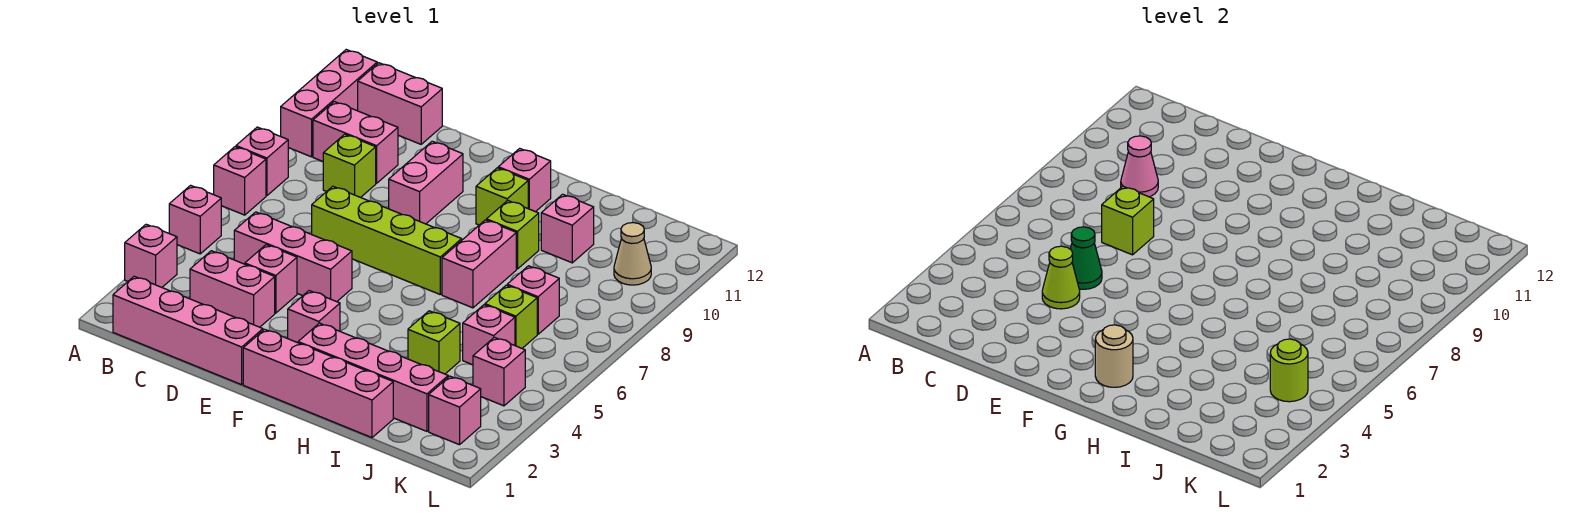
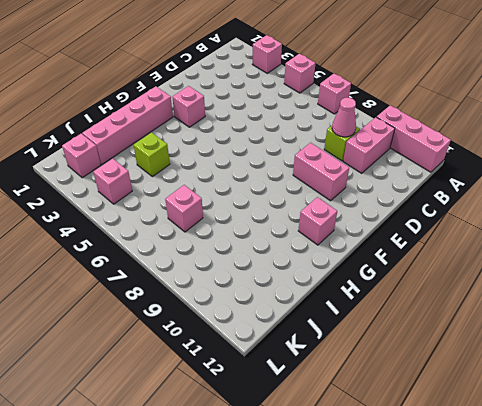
none -> pink brick A8 level 1
none -> pink brick B1:E1 level 1
none -> pink brick B12:C12 level 1
none -> pink brick C3:D3 level 1

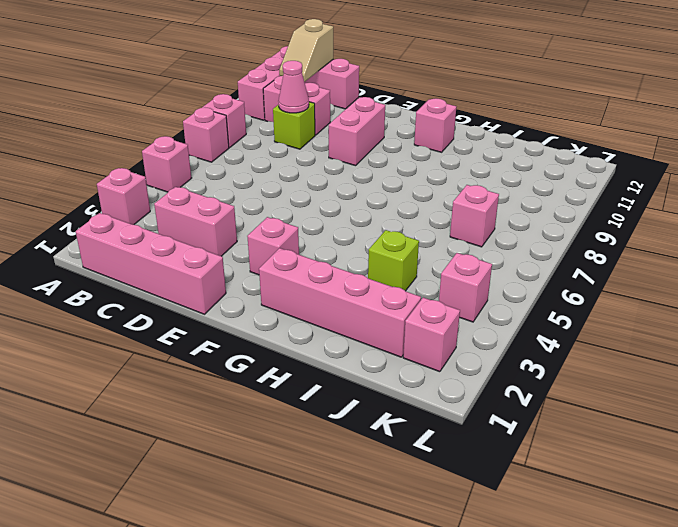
tan slope B11:B12 level 2 top 12 -> none
none -> pink brick C5:E5 level 1
none -> pink brick D4 level 1
none -> lime brick D7:G7 level 1
none -> pink brick F1:I1 level 1

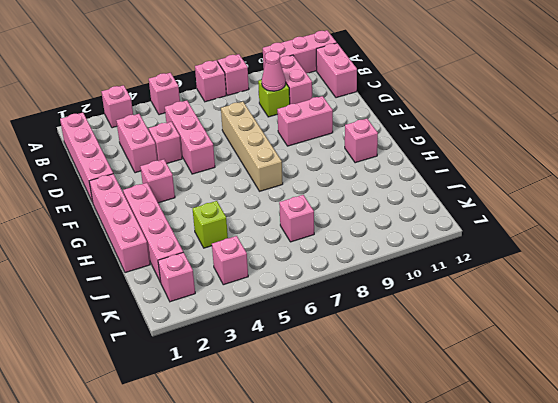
tan brick D7:G7 level 1 -> lime brick D7:G7 level 1
none -> lime brick G10 level 1
none -> pink brick H7:H8 level 1
none -> lime brick H9 level 1
none -> pink brick I10 level 1

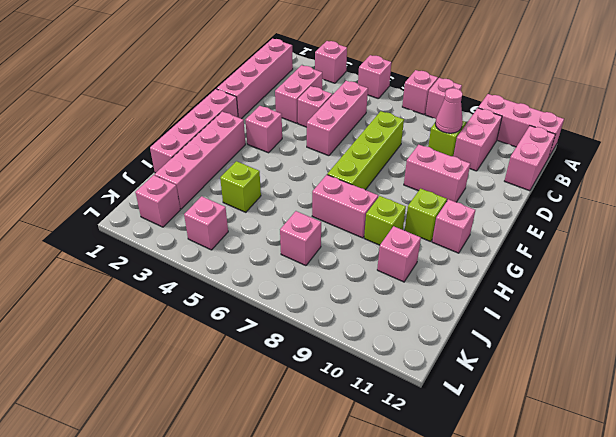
none -> pink brick J5 level 1
none -> lime brick J6 level 1
none -> tan cone K10 level 1
none -> lime cone D4 level 2

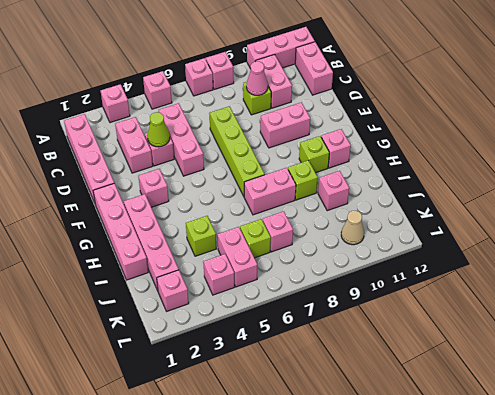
pink brick J5:K5 level 1 -> pink brick J5 level 1
none -> green cone D5 level 2
none -> lime brick D7 level 2
none -> tan round brick G2 level 2
none -> lime round brick K4 level 2

